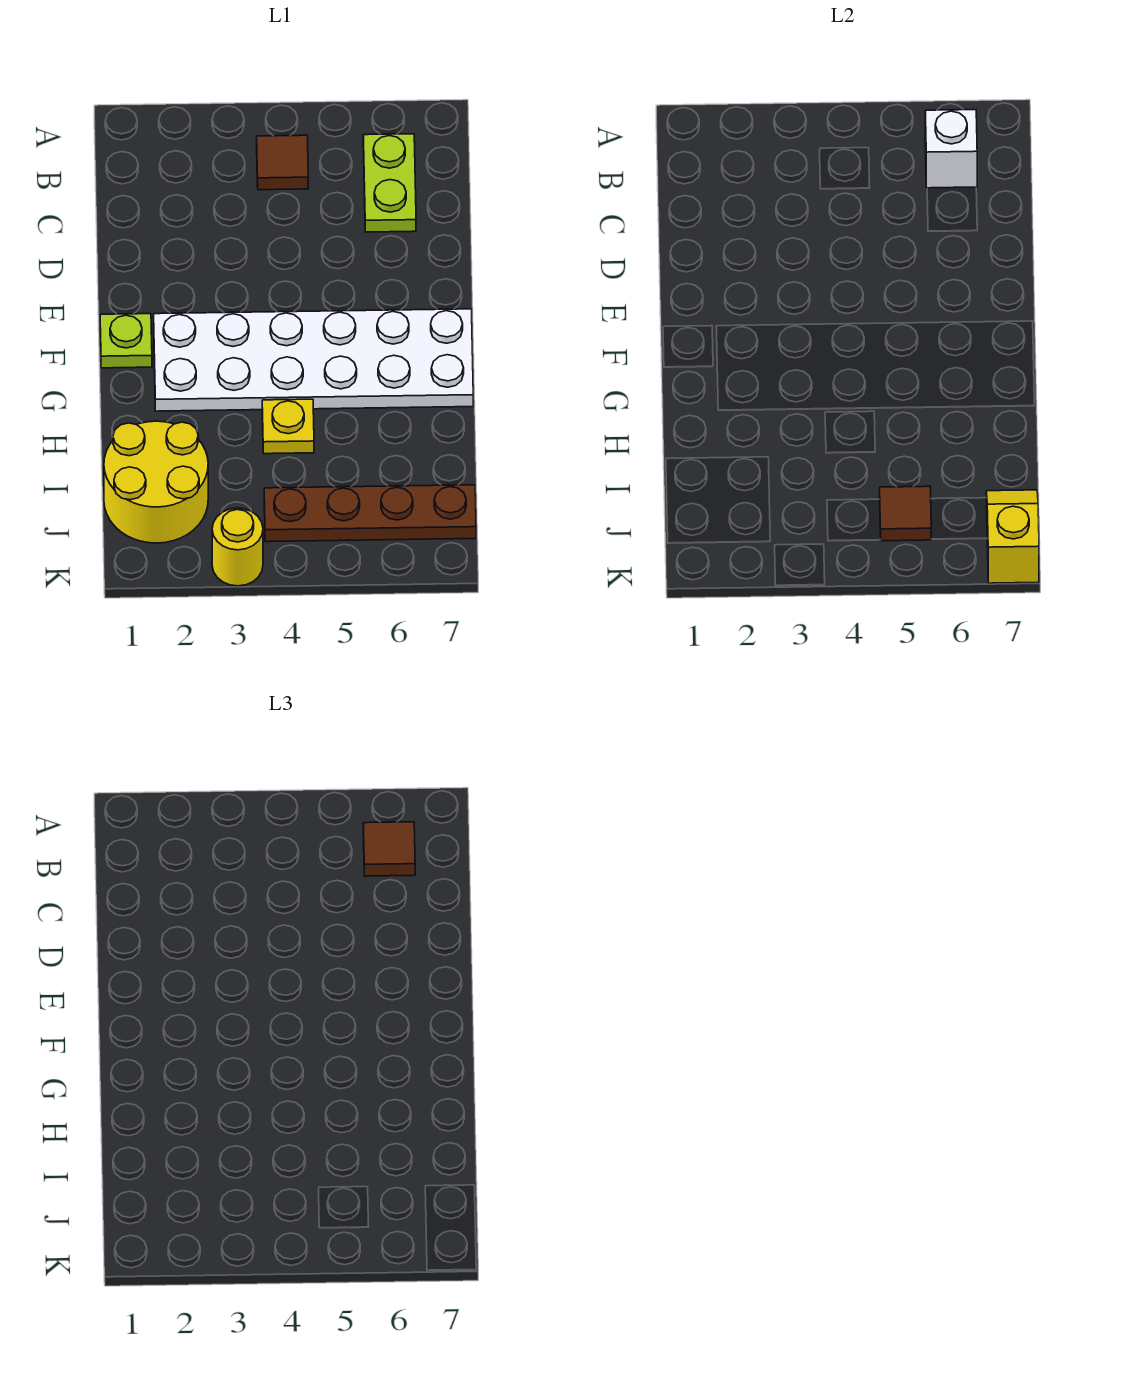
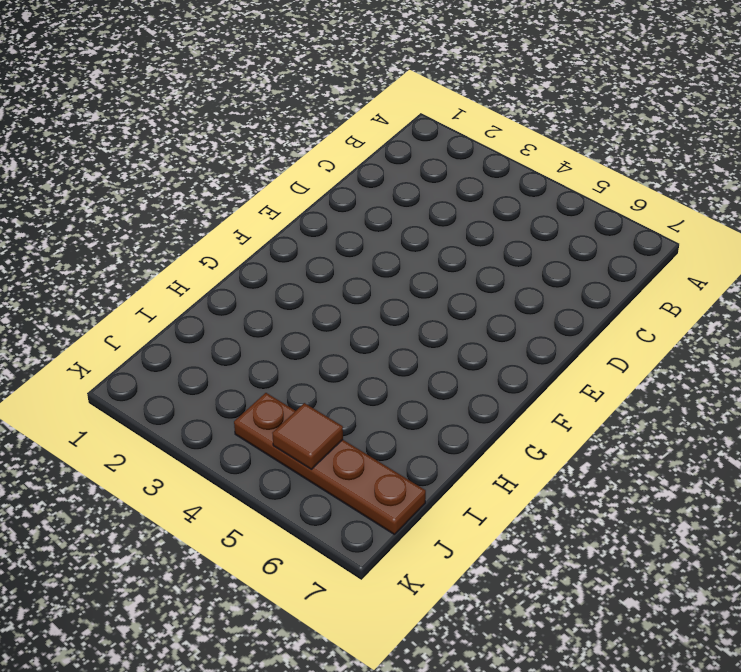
none -> brown tile B4 level 1
none -> lime plate B6:C6 level 1
none -> lime plate F1 level 1

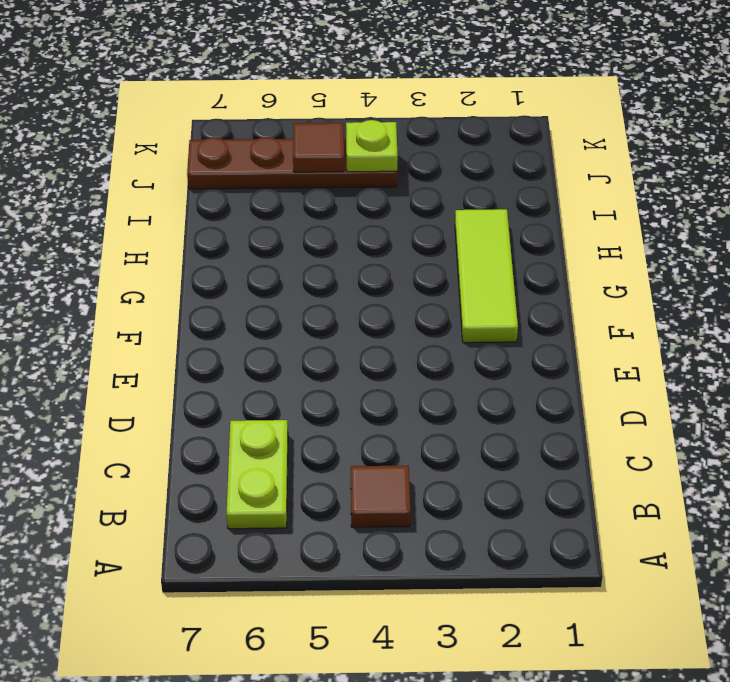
lime tile F2:H2 level 1 -> white plate F2:G7 level 1
lime plate J4 level 2 -> lime plate F1 level 1
none -> yellow plate H4 level 1
none -> yellow round brick I1:J2 level 1
none -> yellow round brick K3 level 1

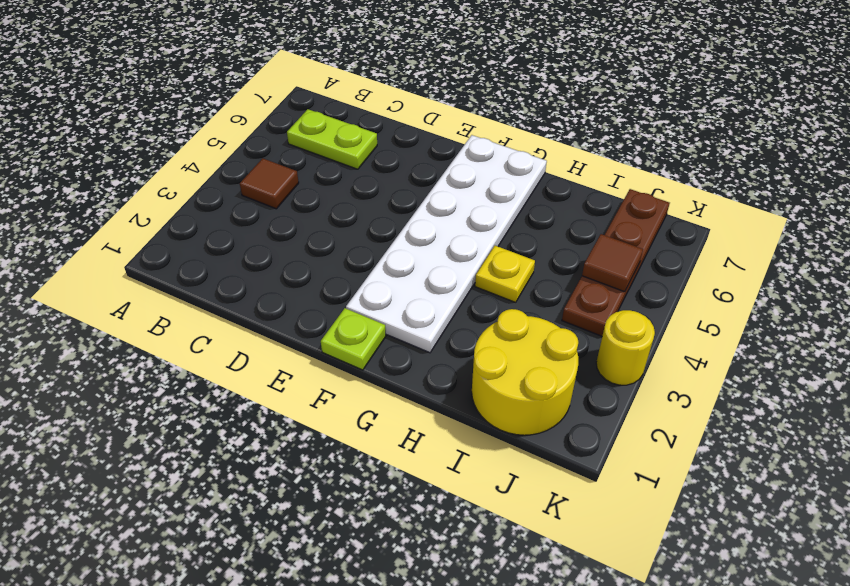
none -> white brick B6 level 2
none -> yellow slope J7:K7 level 2 top K
none -> brown tile B6 level 3

